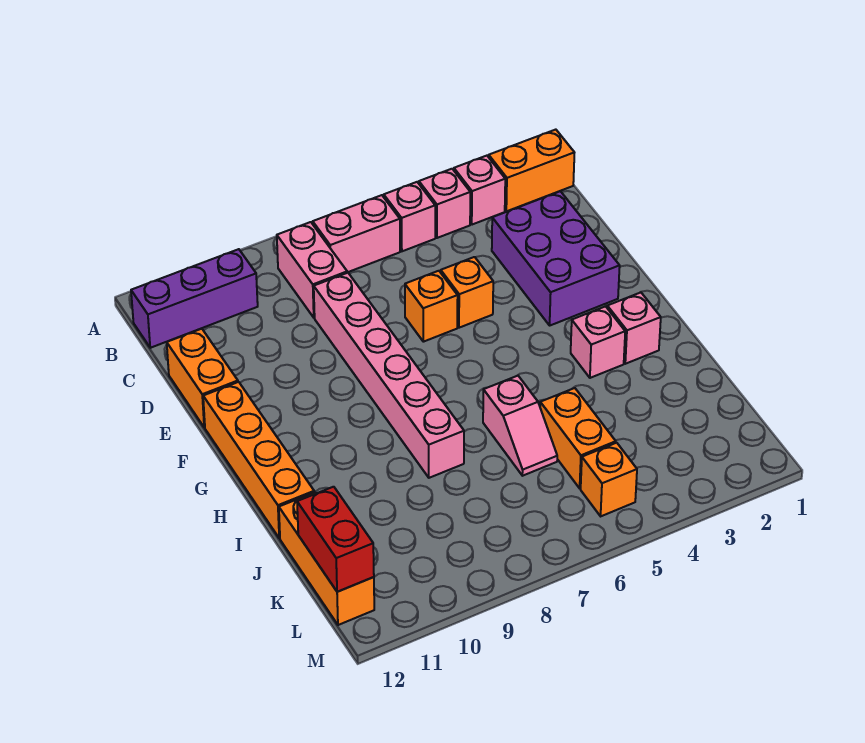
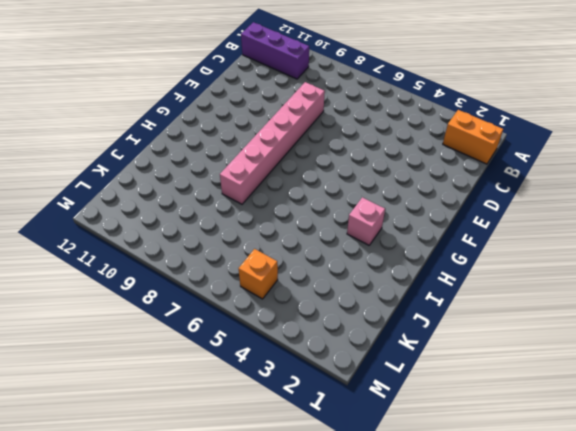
none -> pink brick B3 level 1
none -> pink brick B4 level 1
none -> pink brick B5 level 1

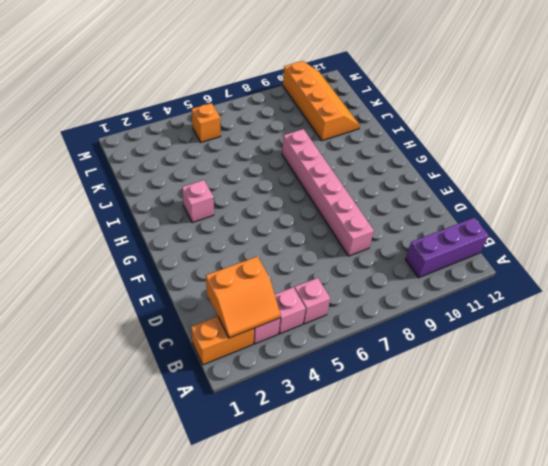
orange slope B2:C3 level 2 top C -> none
orange slope J10:M11 level 1 top 10 -> none
none -> pink brick B6:B7 level 1
none -> pink brick B8:C8 level 1
none -> purple brick D2:F3 level 1

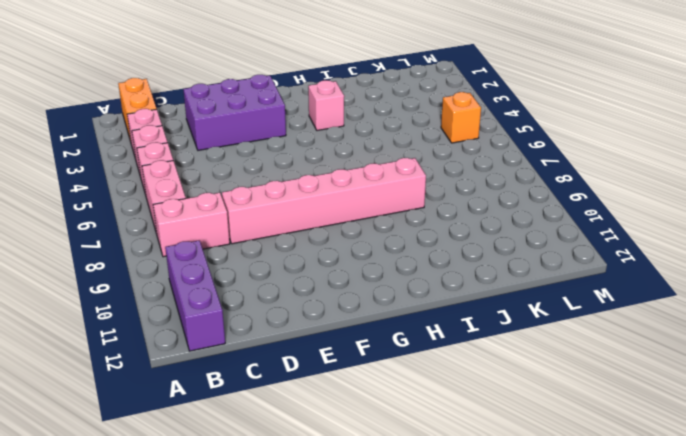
none -> orange brick D12:E12 level 1
none -> orange brick E5 level 1
none -> orange brick E6 level 1

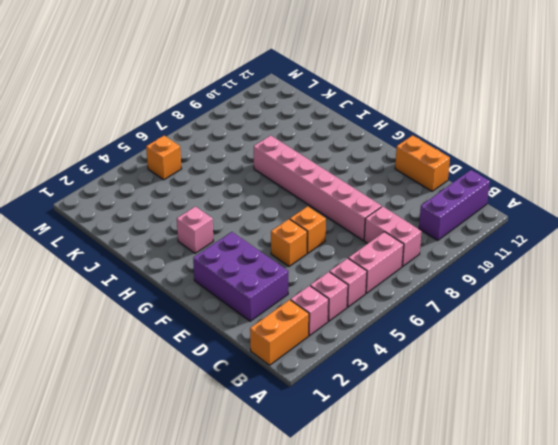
none -> orange brick F12:I12 level 1
none -> pink brick H2 level 1
none -> pink slope I6:J6 level 1 top I

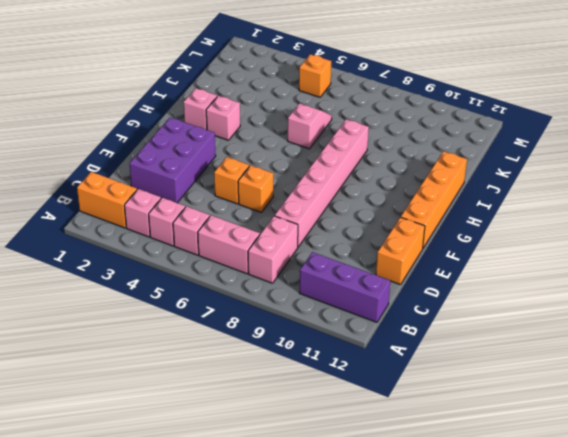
none -> orange brick J5:K5 level 1
none -> orange brick J12:L12 level 1
none -> red brick K12:L12 level 2

